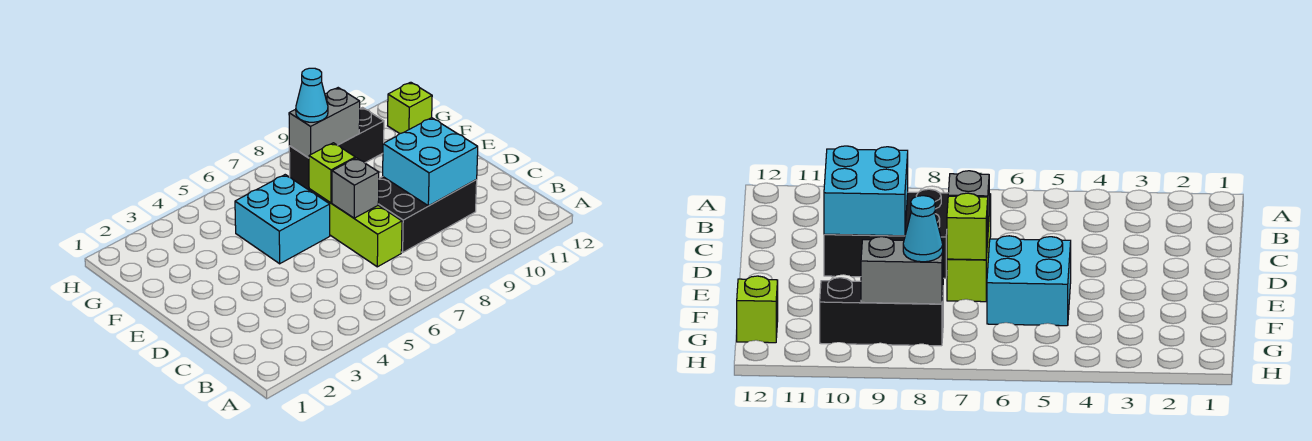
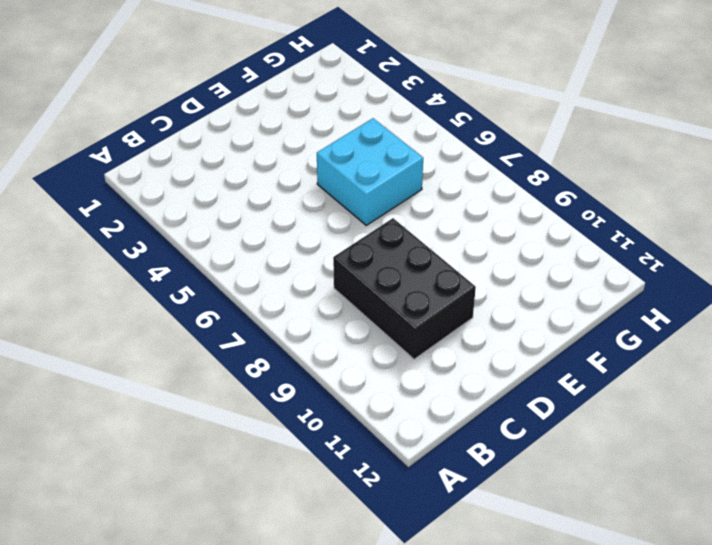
none -> lime brick C7:E7 level 1
none -> black brick G8:G10 level 1

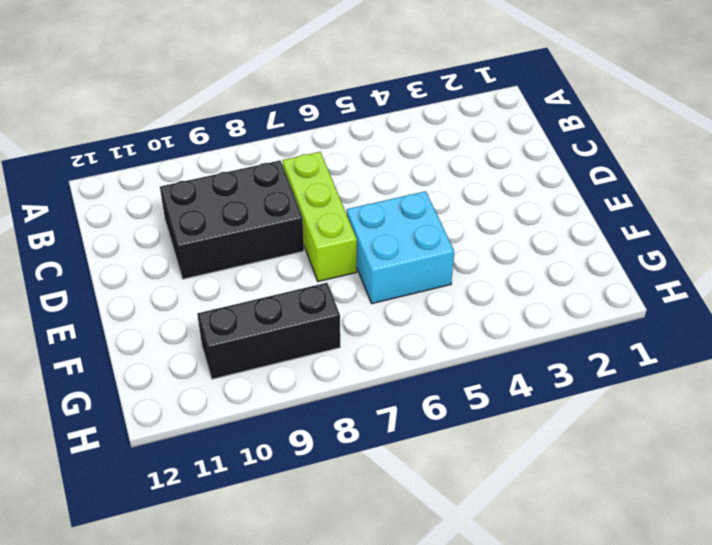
none -> lime brick G12 level 1
none -> cyan brick C9:D10 level 2

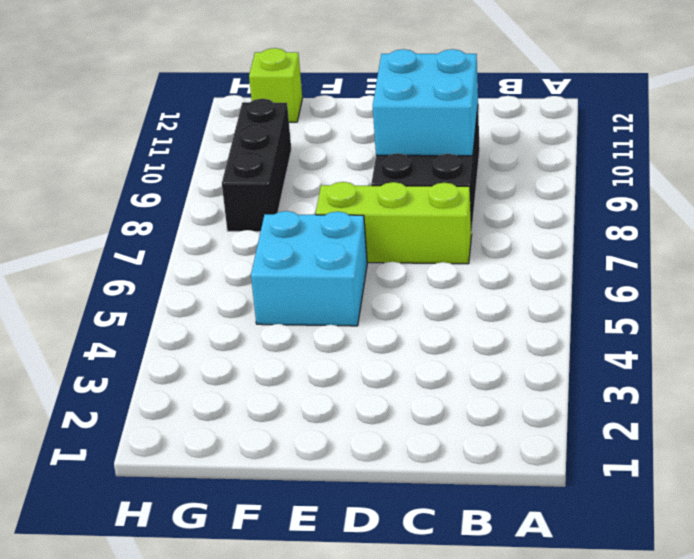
none -> grey brick D7 level 2
none -> lime brick E7 level 2

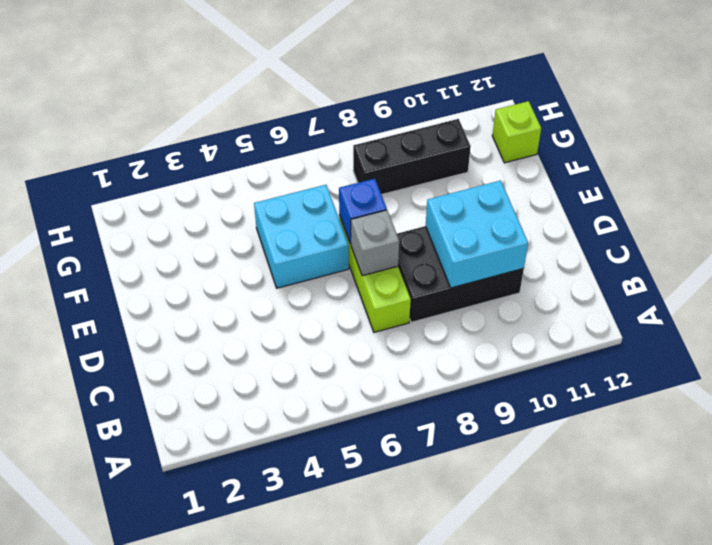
blue brick E7 level 2 -> lime brick E7 level 2
none -> grey brick G8:G9 level 2
none -> cyan cone G8 level 3

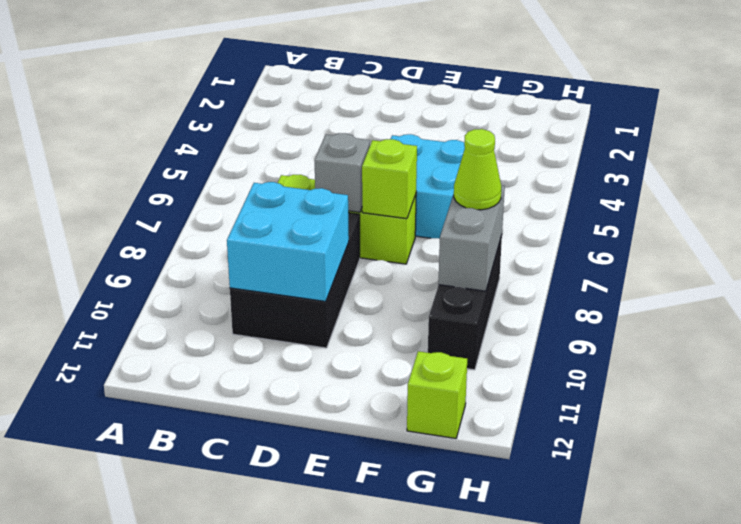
lime cone G8 level 3 -> cyan cone G8 level 3

